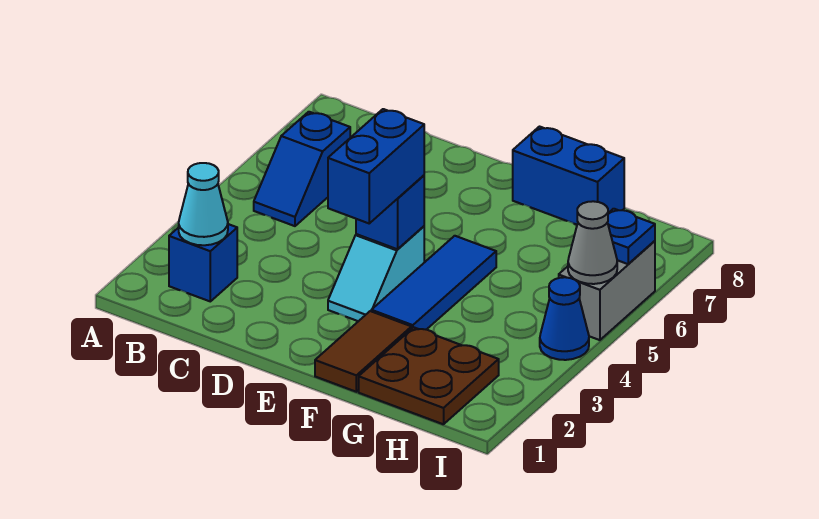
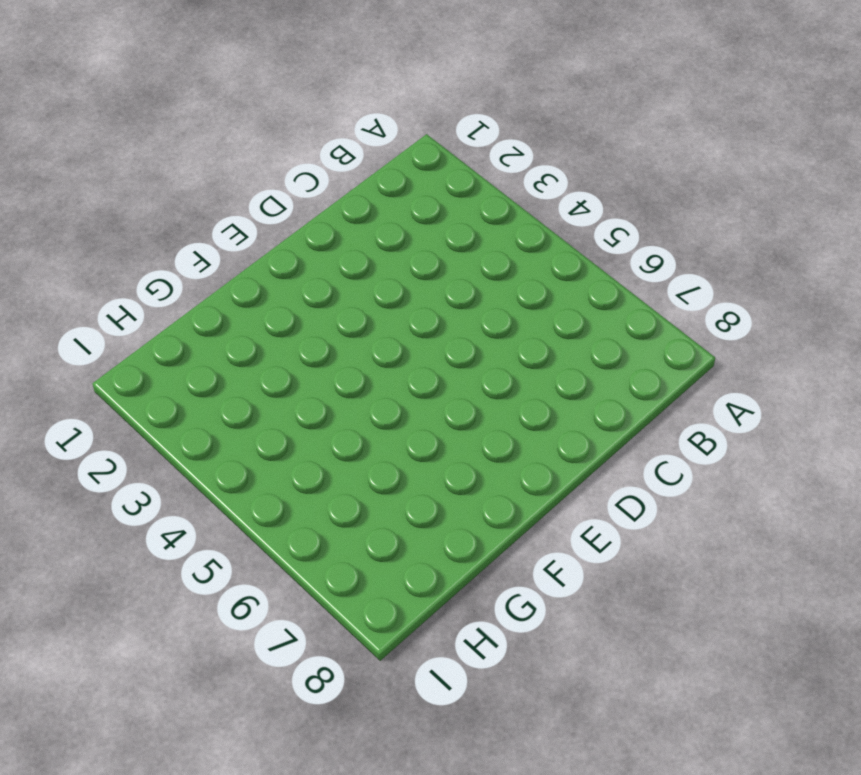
none -> blue brick B2 level 1
none -> blue slope B5:B6 level 1 top 6
none -> cyan slope E3:E4 level 1 top 4

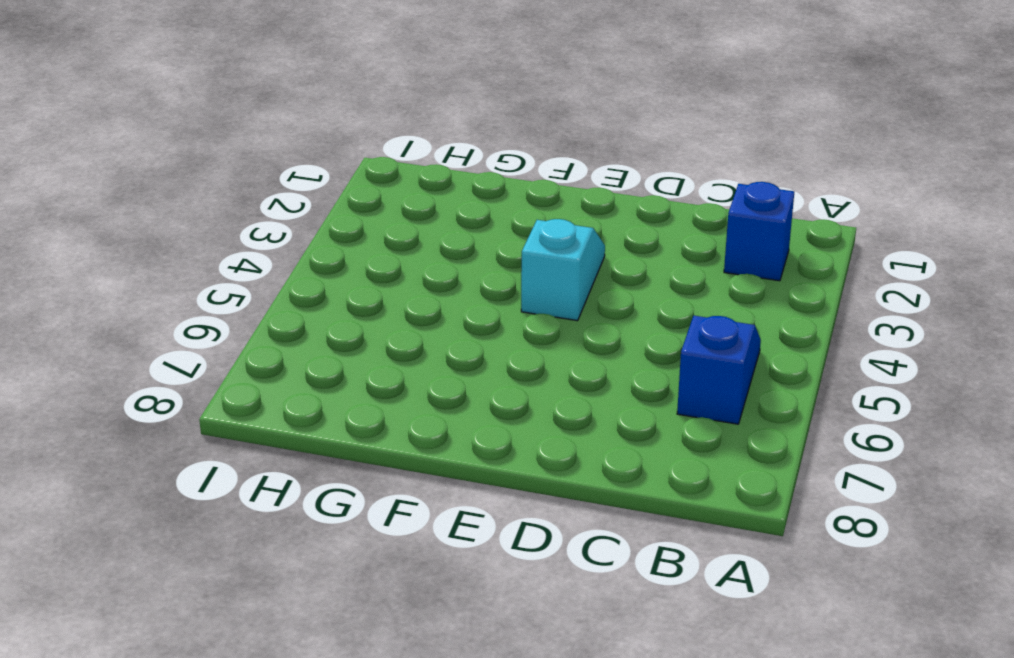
none -> brown tile F1:F2 level 1
none -> blue tile F3:F5 level 1
none -> blue brick F8:G8 level 1

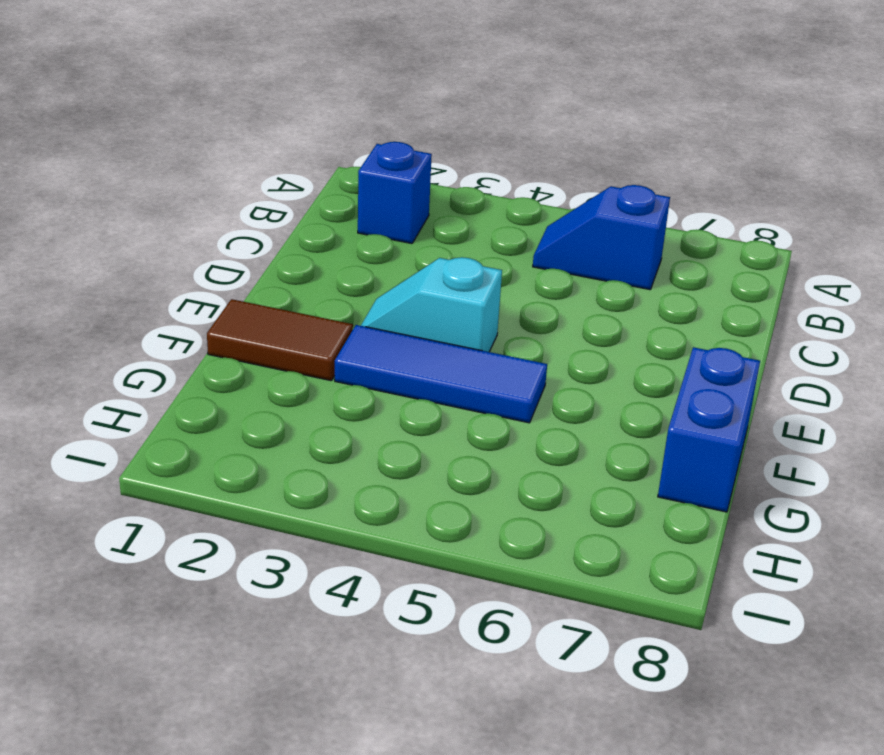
none -> brown plate G1:H2 level 1
none -> blue cone I4 level 1
none -> grey brick I5:I6 level 1

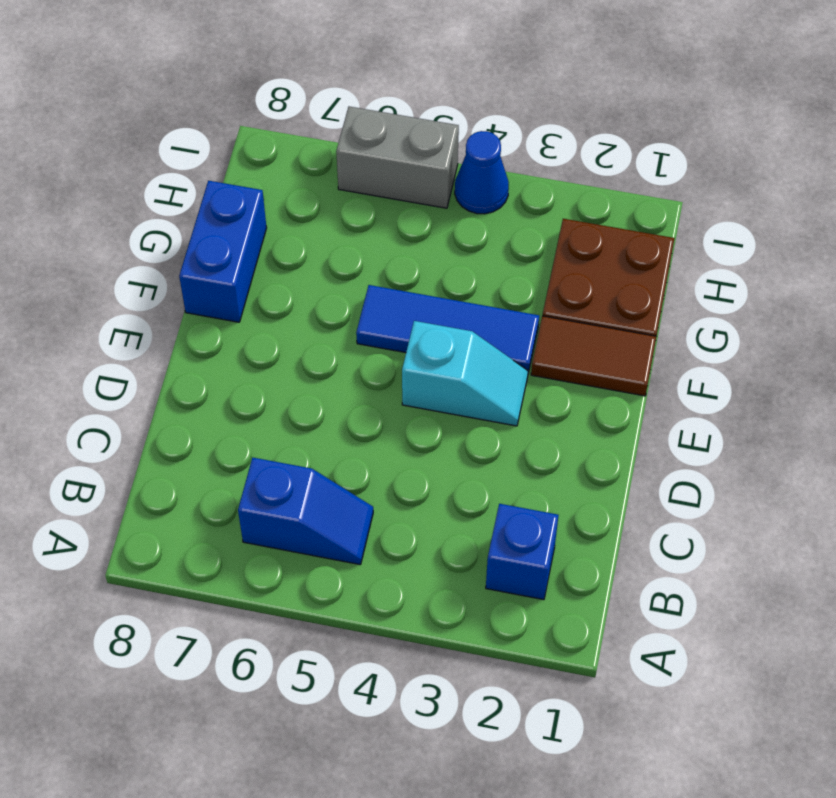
none -> cyan cone B2 level 2
none -> blue brick E4 level 2
none -> grey cone I5 level 2

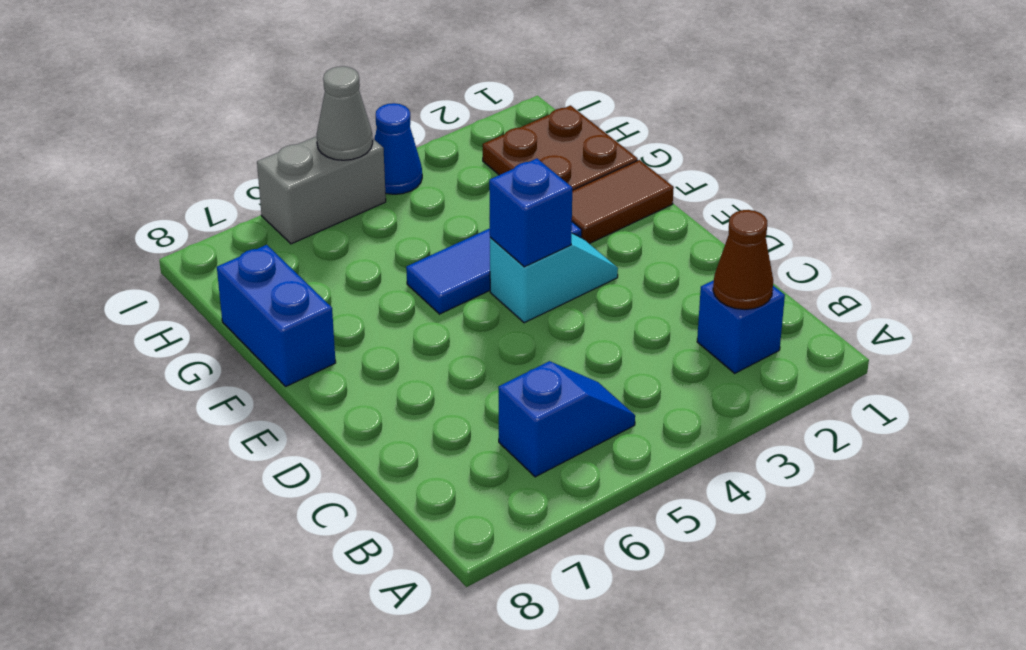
brown cone B2 level 2 -> cyan cone B2 level 2
none -> blue plate I6 level 2
none -> blue brick E3:E4 level 3

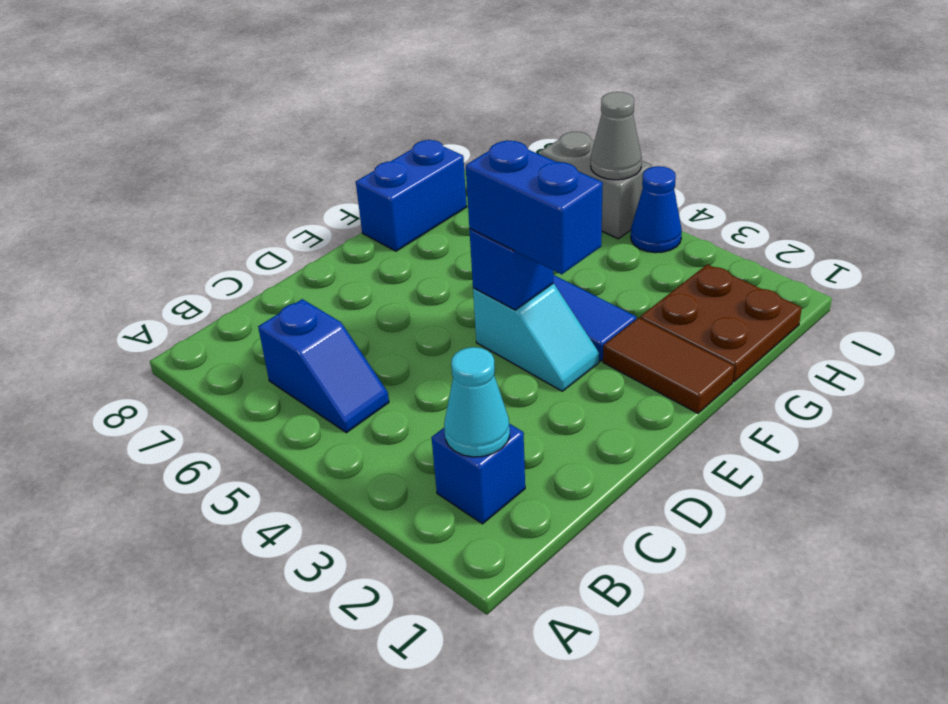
none -> blue plate I6 level 2

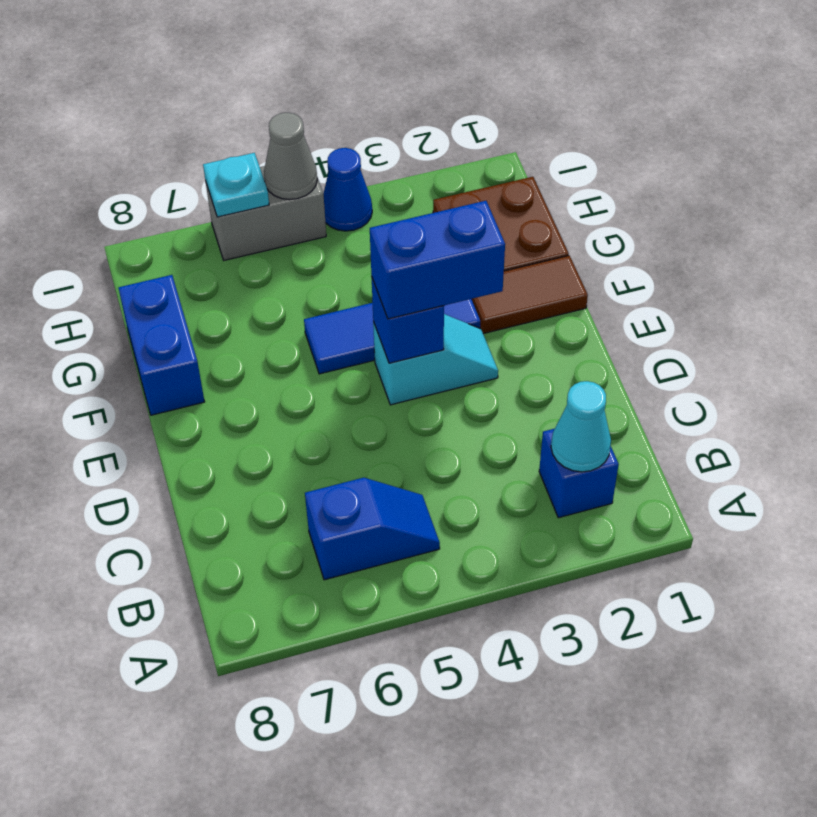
cyan plate I6 level 2 -> blue plate I6 level 2

